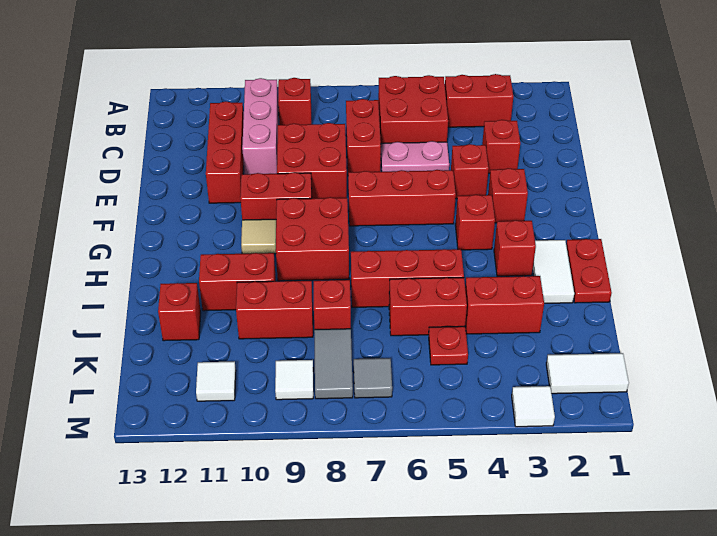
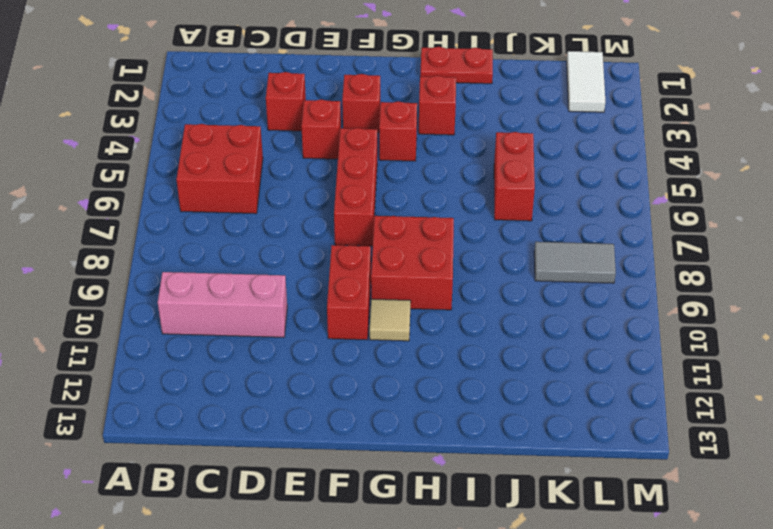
none -> red brick B3:B4 level 1
none -> red brick B9 level 1
none -> red brick C7:D7 level 1
none -> red brick C11:E11 level 1

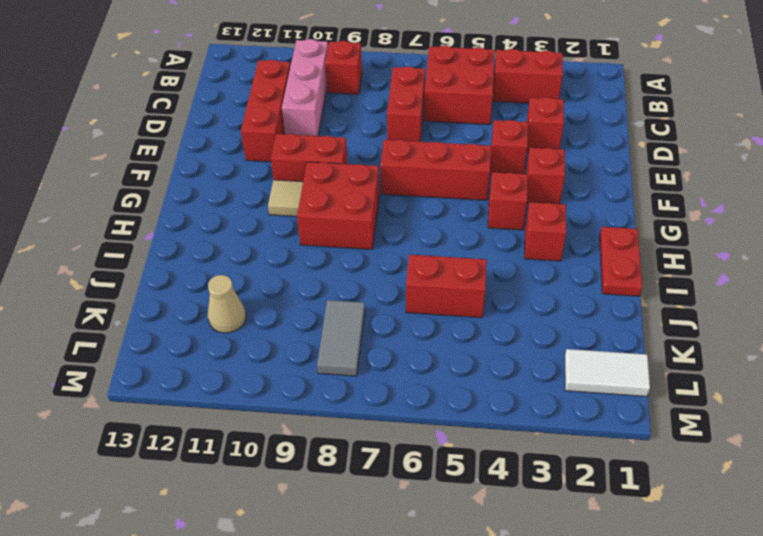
tan cone K11 level 1 -> none
none -> pink plate D5:D6 level 1
none -> red brick D8:E9 level 1
none -> white tile H2:I2 level 1
none -> red brick I5:I7 level 1

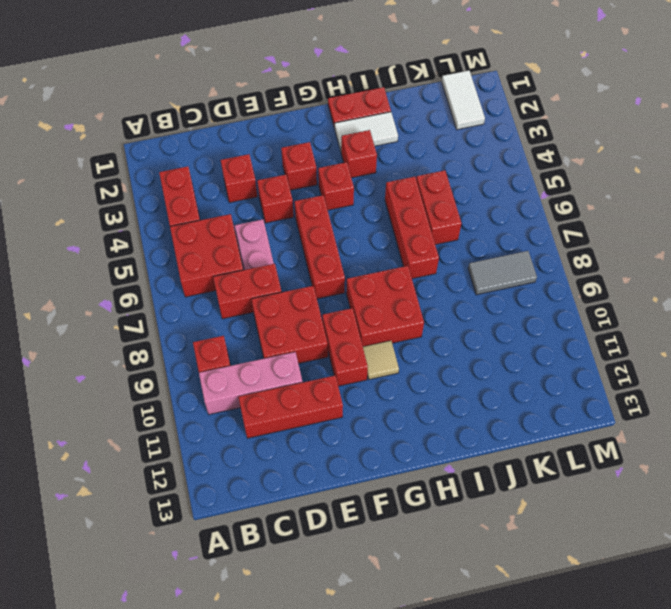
none -> red brick I10:I11 level 1
none -> red brick J3:J4 level 1
none -> red brick J8 level 1
none -> red brick J9:J10 level 1

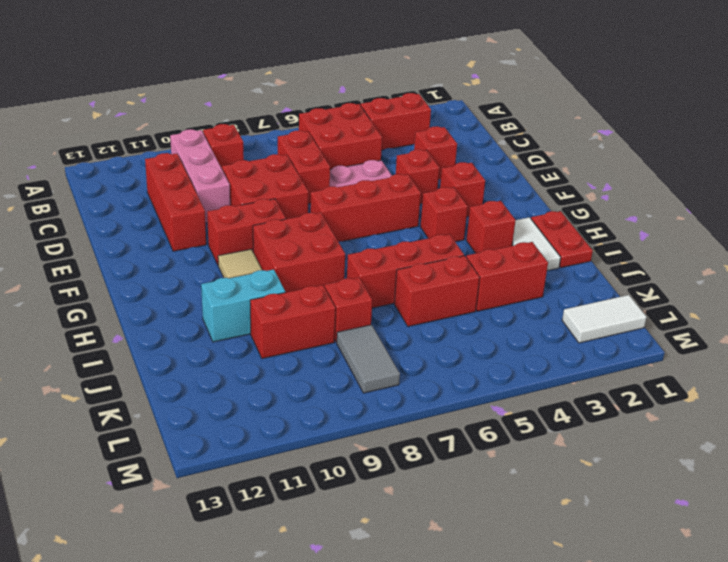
cyan brick I10:I11 level 1 -> red brick I10:I11 level 1
none -> red brick J12 level 1
none -> red plate K5 level 1
none -> grey tile L7 level 1
none -> white tile L9 level 1

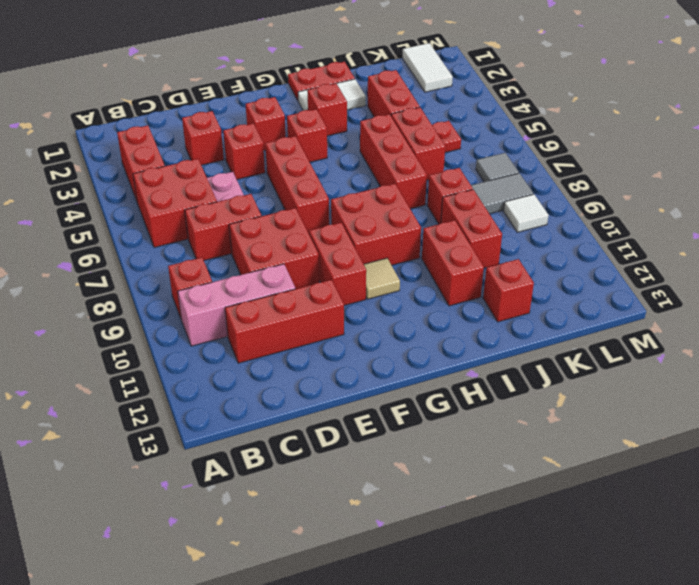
none -> white tile L11 level 1
none -> white tile M3 level 1

